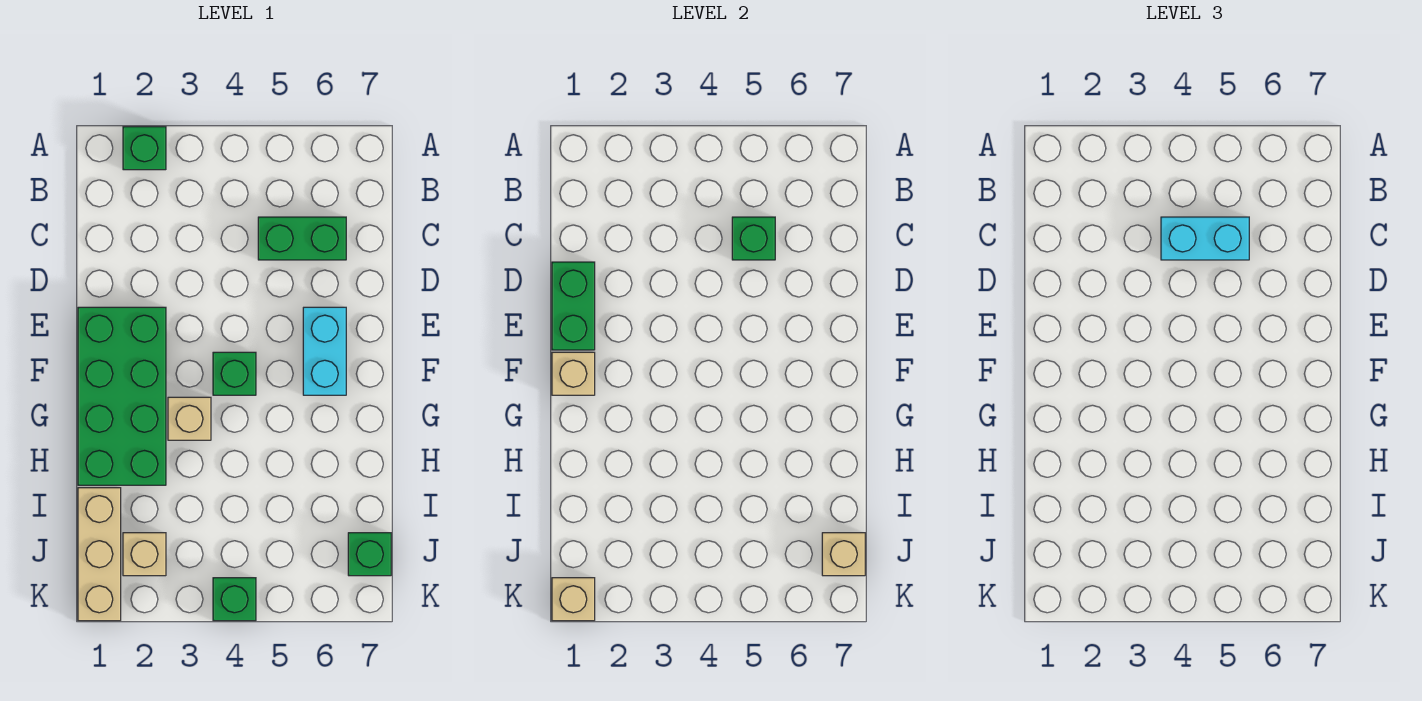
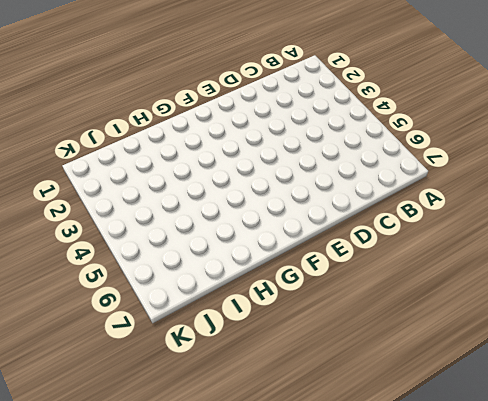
none -> green brick A2 level 1
none -> green brick C5:C6 level 1
none -> green brick E1:H2 level 1

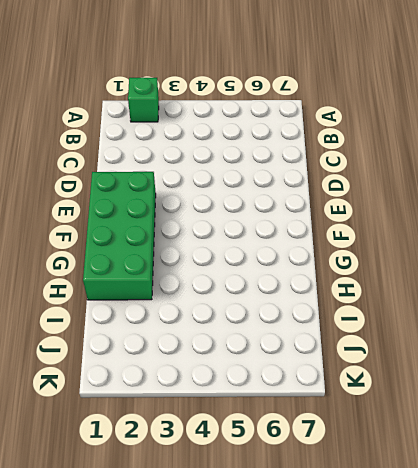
none -> green brick C5:C6 level 1
none -> cyan brick E6:F6 level 1
none -> green brick F4 level 1

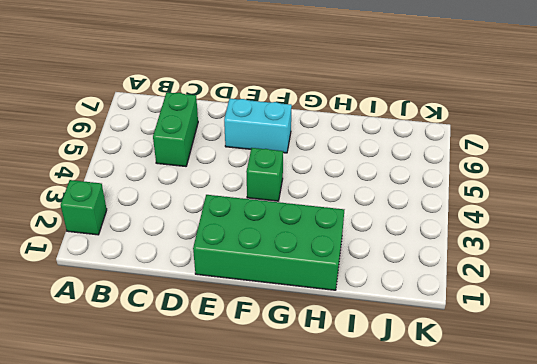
none -> tan brick G3 level 1
none -> tan brick I1:K1 level 1
none -> tan brick J2 level 1

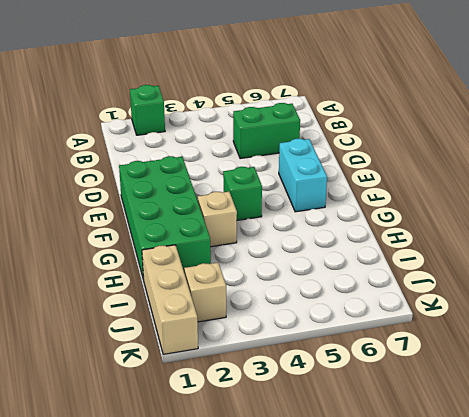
none -> green brick J7 level 1
none -> green brick K4 level 1
none -> green brick C5 level 2

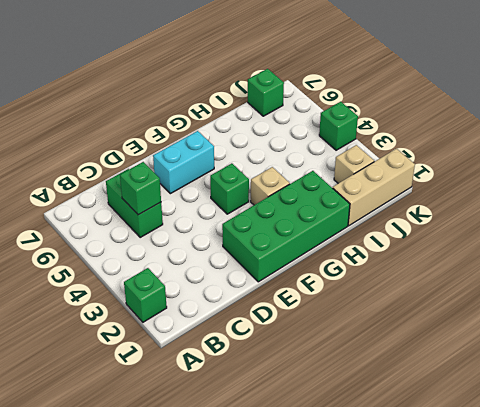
none -> green brick D1:E1 level 2
none -> tan brick F1 level 2
none -> tan brick J7 level 2

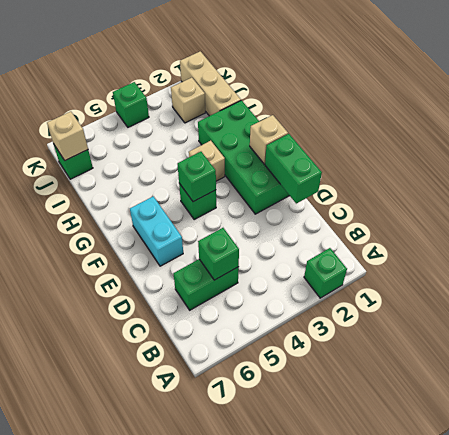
green brick F4 level 2 -> none
none -> tan brick K1 level 2
none -> cyan brick C4:C5 level 3

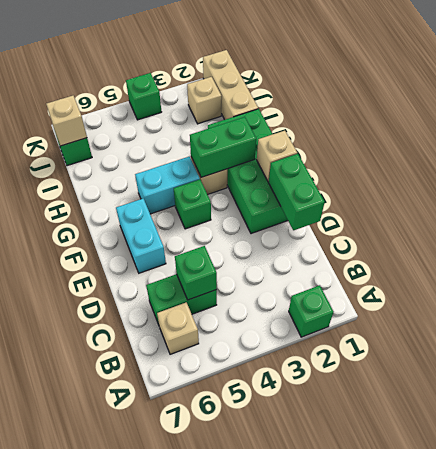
tan brick B6 level 1 -> tan brick K1 level 2
green brick G2:G3 level 2 -> none
cyan brick G4:G5 level 1 -> cyan brick C4:C5 level 3

